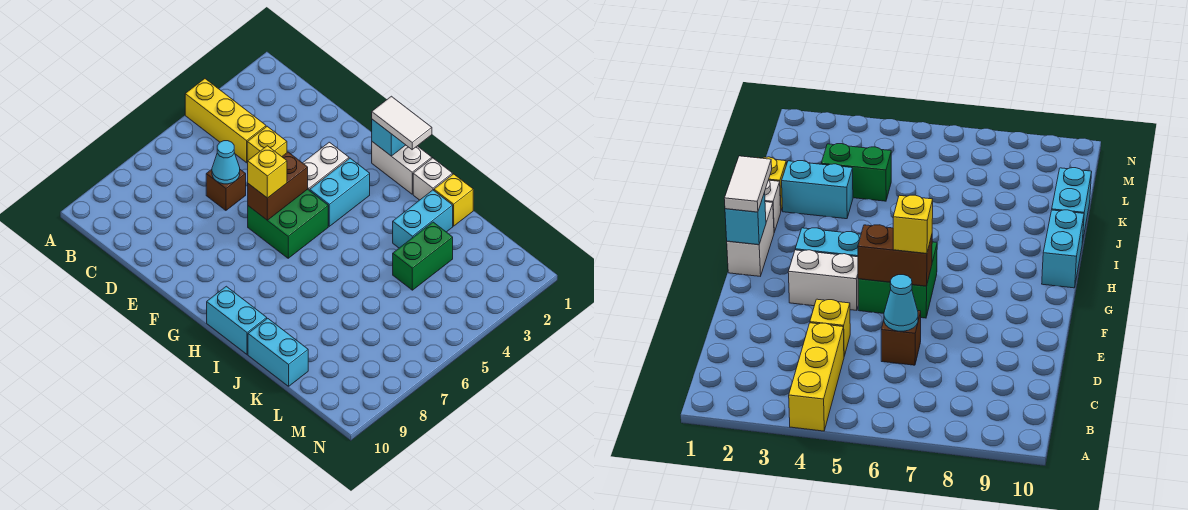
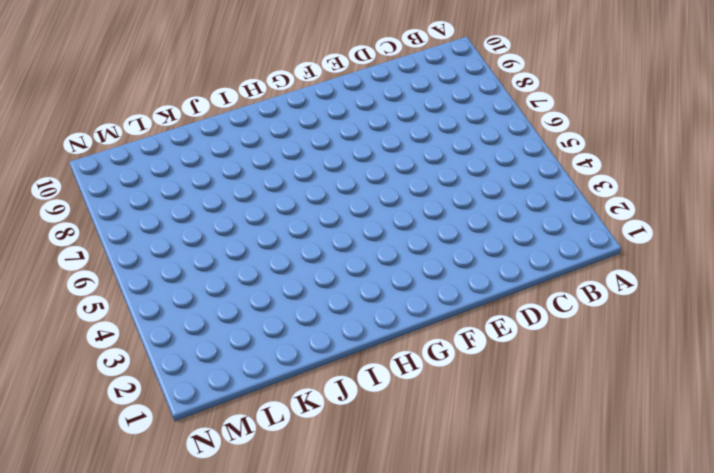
none -> yellow brick A4:C4 level 1
none -> yellow brick D4 level 1
none -> brown brick D6 level 1

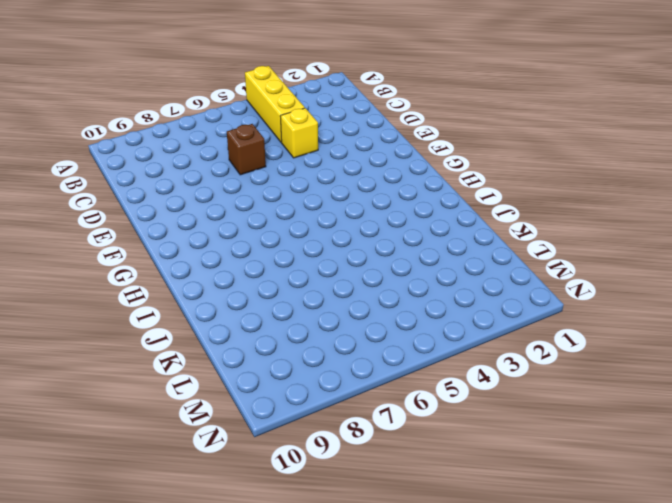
none -> white brick F3:F4 level 1
none -> green brick F5:G6 level 1
none -> white brick G1:H1 level 1

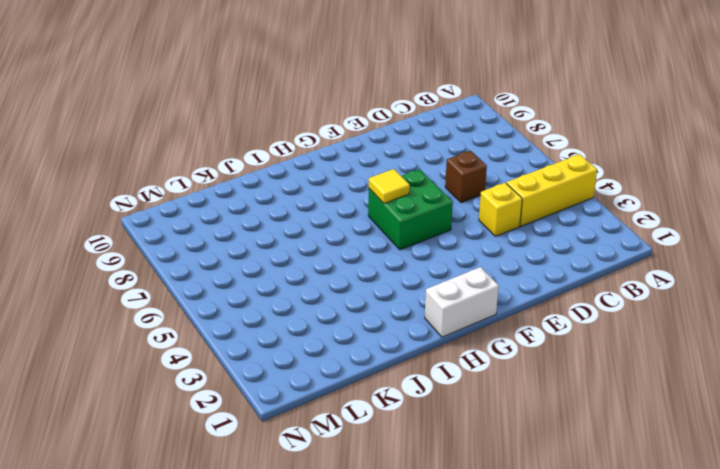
yellow tile G6 level 2 -> none
none -> white brick F3:F4 level 1
none -> cyan brick G3:G4 level 1
none -> cyan brick H10:I10 level 1

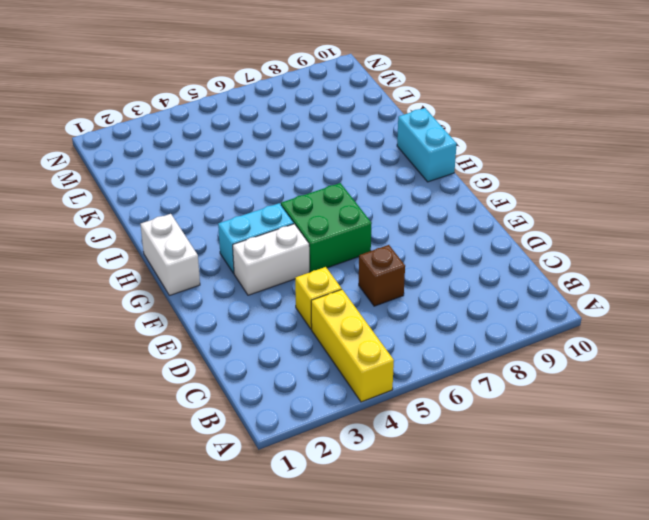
none -> white brick I1 level 1
none -> yellow brick J1 level 1
none -> cyan brick J2:J3 level 1

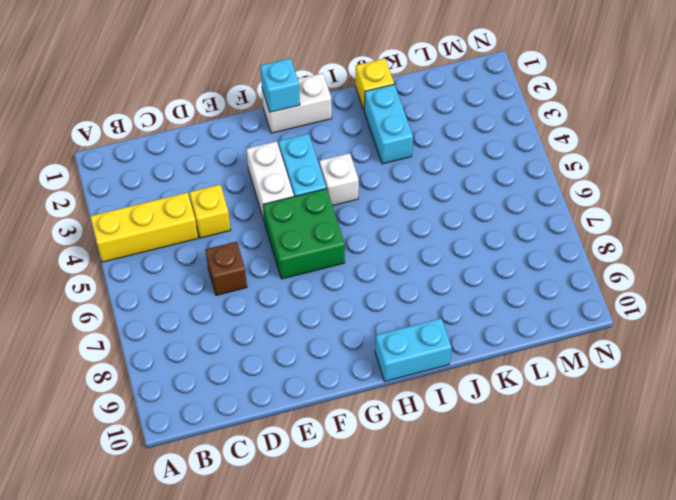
white brick H4 level 1 -> white brick I1 level 1
none -> cyan brick J10:K10 level 1
none -> green brick K3:K4 level 1
none -> cyan cone D6 level 2

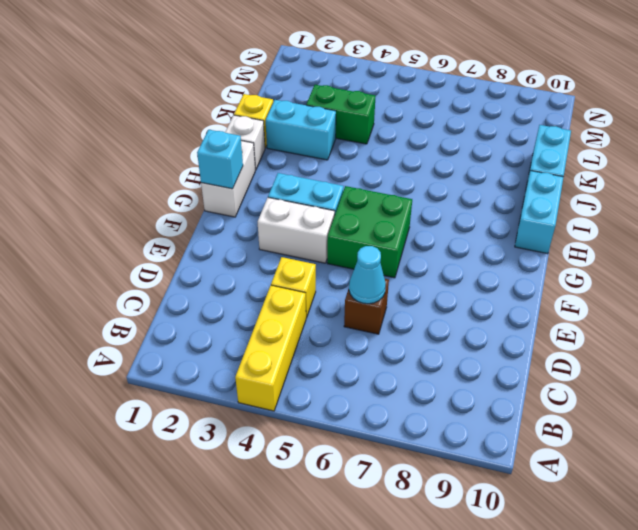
none -> brown brick F5:F6 level 2
none -> yellow brick F6 level 3
none -> white tile G1:H1 level 3

